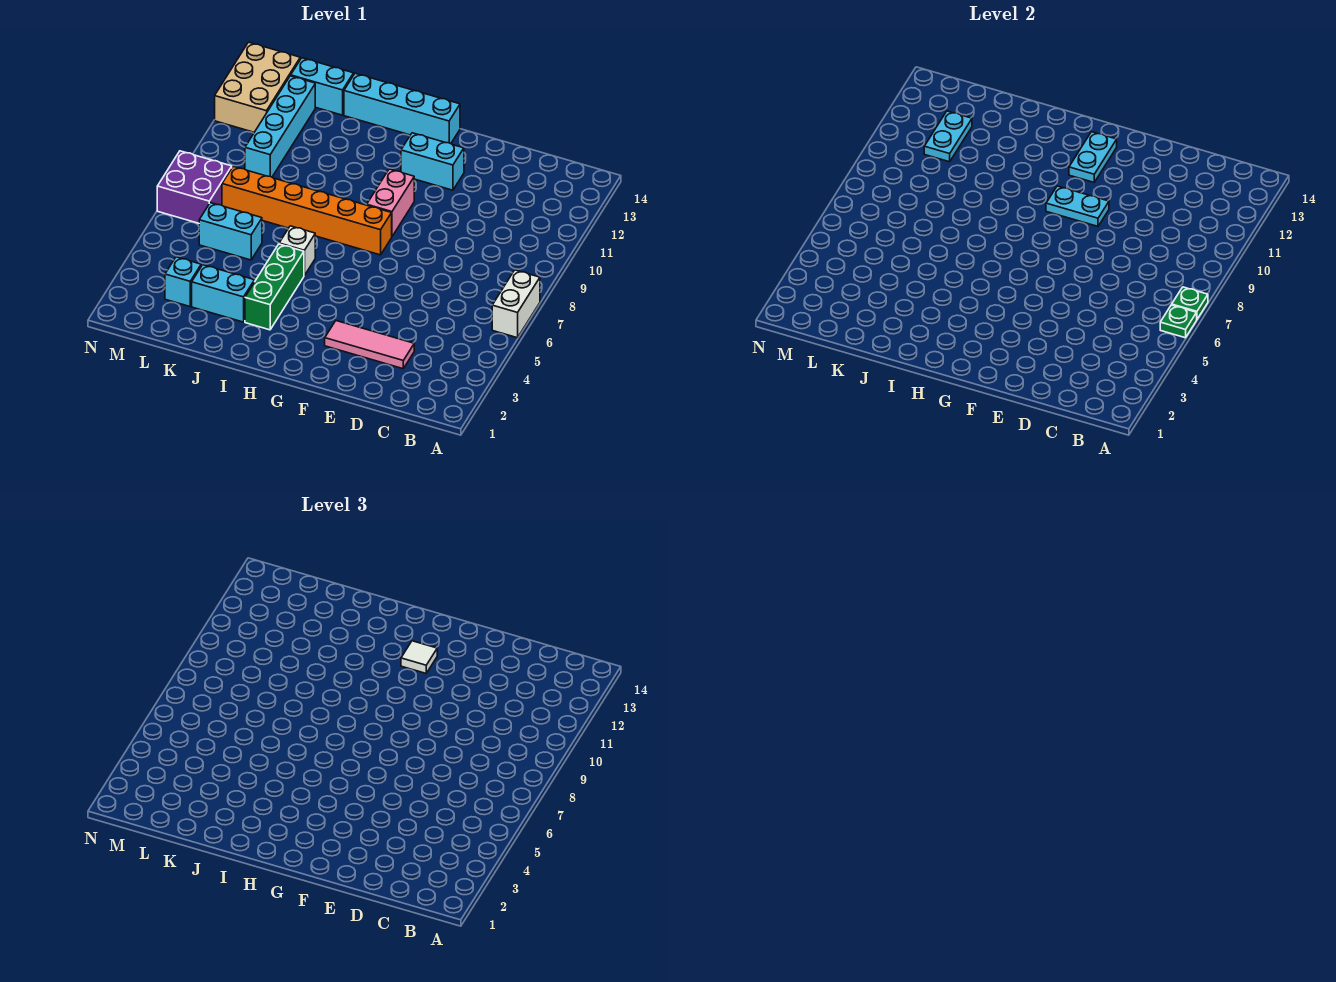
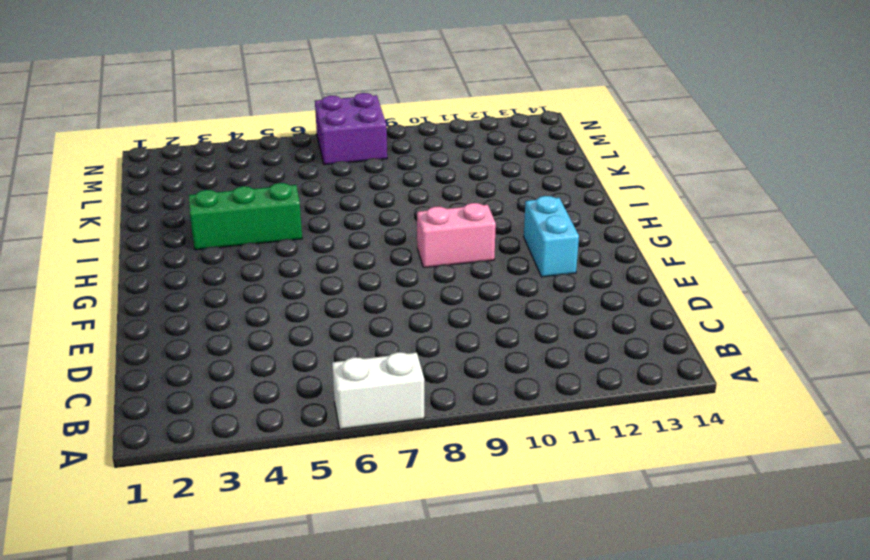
none -> pink tile D3:F3 level 1
none -> orange brick G8:L8 level 1
none -> cyan brick G14:J14 level 1

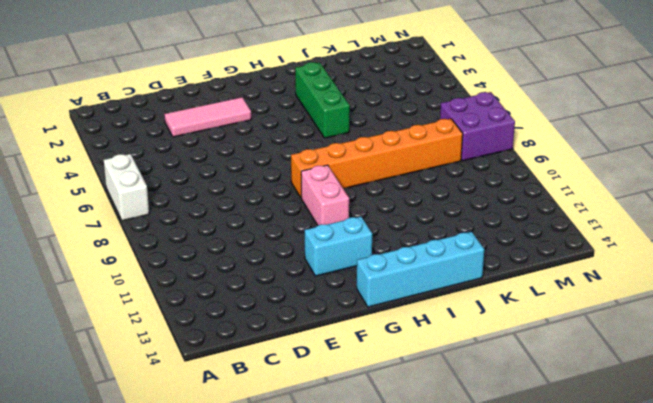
none -> white brick I6 level 1
none -> cyan brick J3:K3 level 1
none -> cyan brick K6:L6 level 1

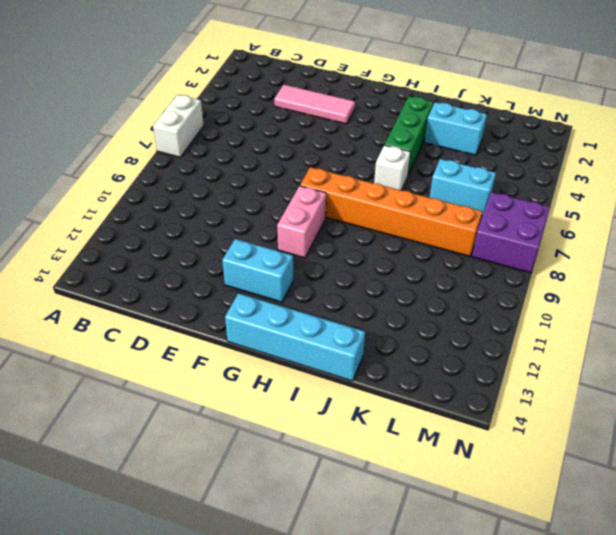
none -> cyan brick K14:L14 level 1
none -> cyan brick L3 level 1
none -> cyan brick L10:L13 level 1

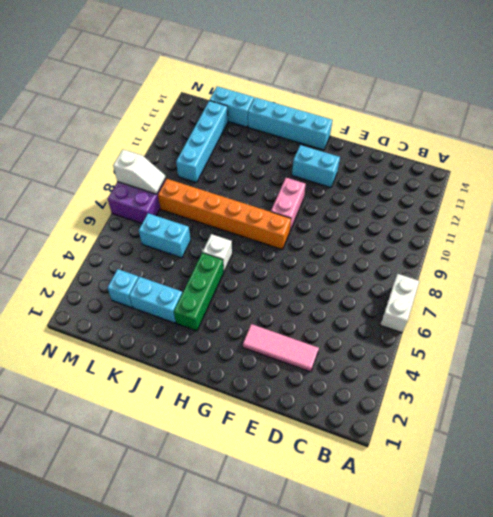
white slope M8:N8 level 2 top N -> none
none -> tan brick M12:N14 level 1
none -> green plate A6 level 2
none -> green plate A7 level 2

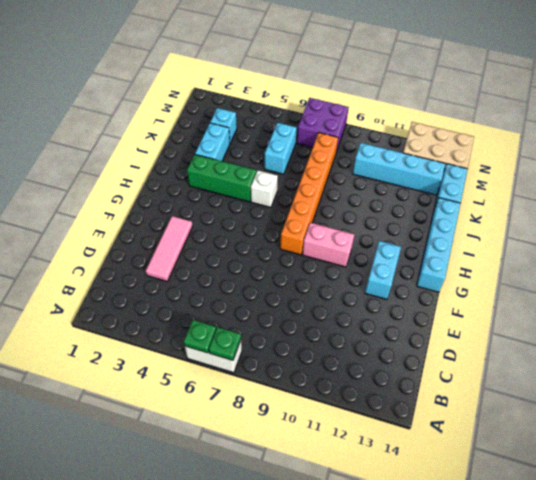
none -> cyan plate F10:G10 level 2
none -> cyan plate G12:G13 level 2
none -> cyan plate L11:L12 level 2

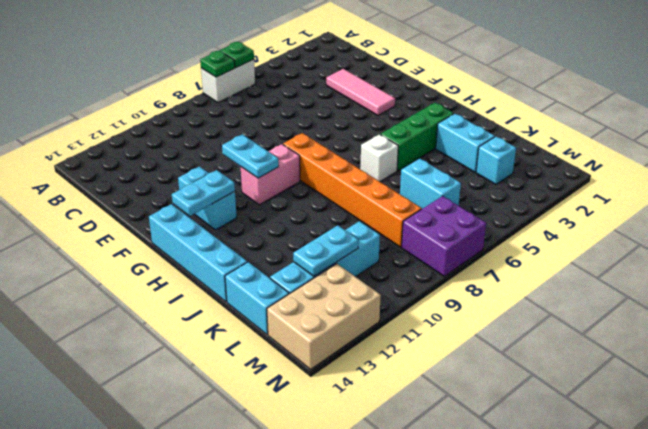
none -> white tile G12 level 3

